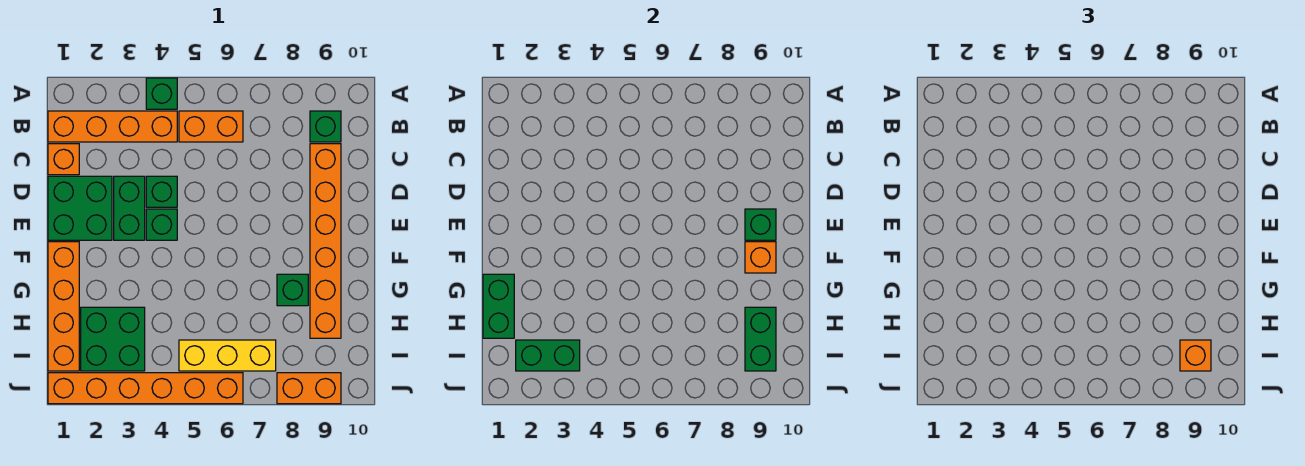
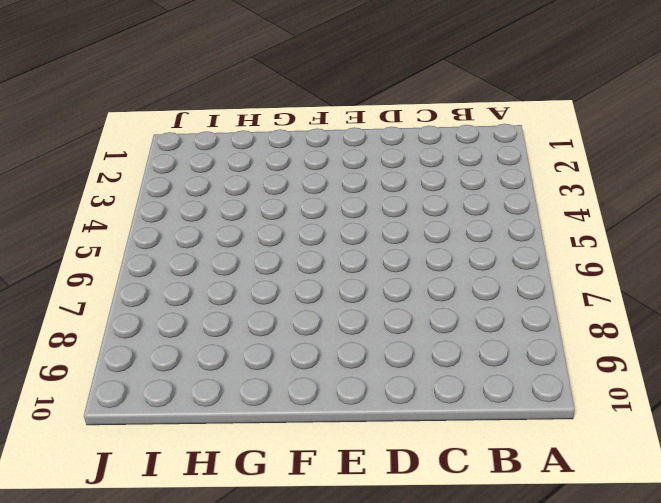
none -> green brick A4 level 1
none -> orange brick B1:B4 level 1
none -> orange brick B5:B6 level 1

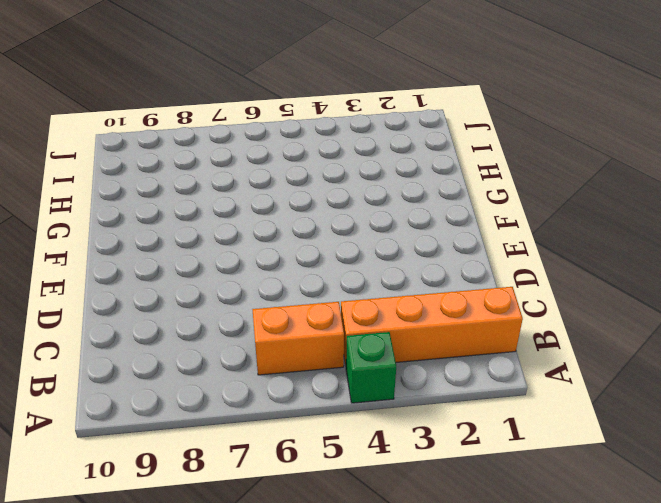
none -> green brick B9 level 1
none -> orange brick C1 level 1
none -> orange brick C9:H9 level 1

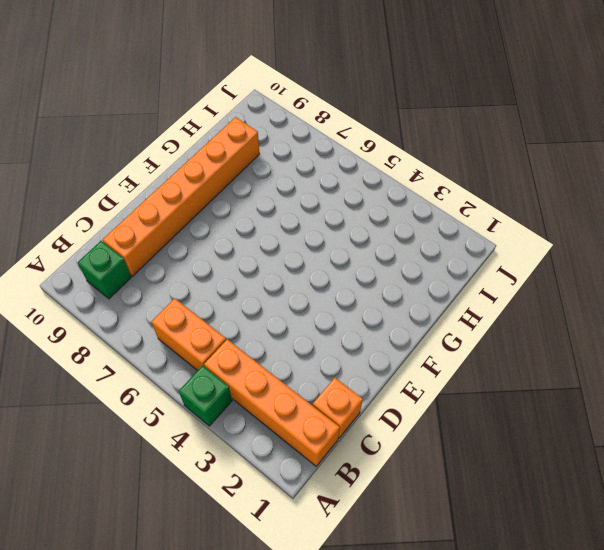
none -> green brick D1:E2 level 1
none -> green brick D3:E3 level 1
none -> green brick D4 level 1

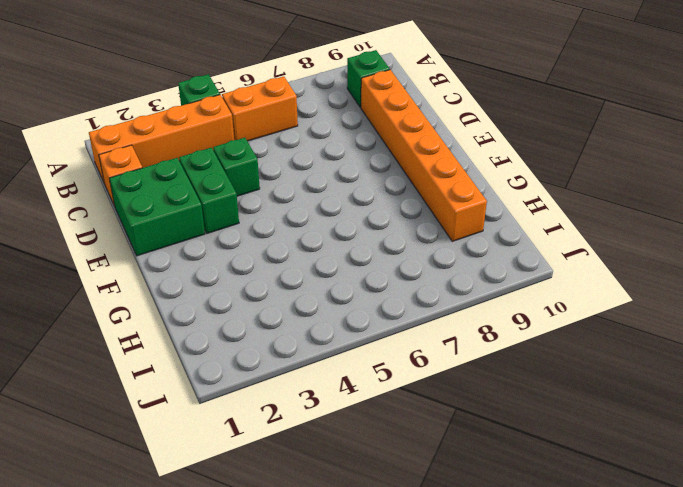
none -> green brick E4 level 1
none -> orange brick F1:I1 level 1
none -> green brick G8 level 1

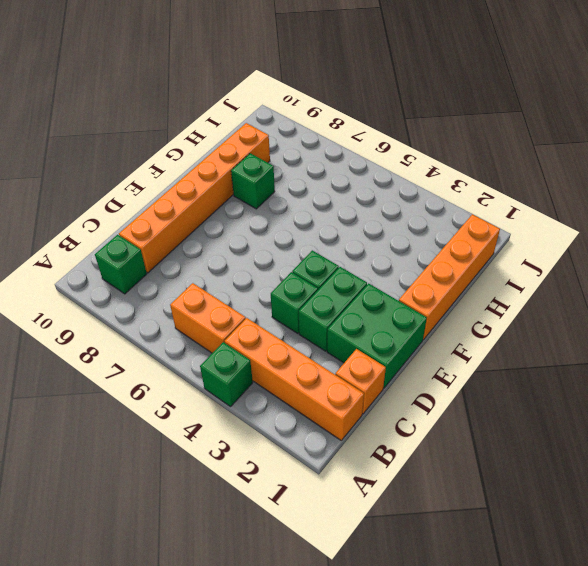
none -> green brick H2:I3 level 1
none -> yellow brick I5:I7 level 1
none -> orange brick J1:J6 level 1

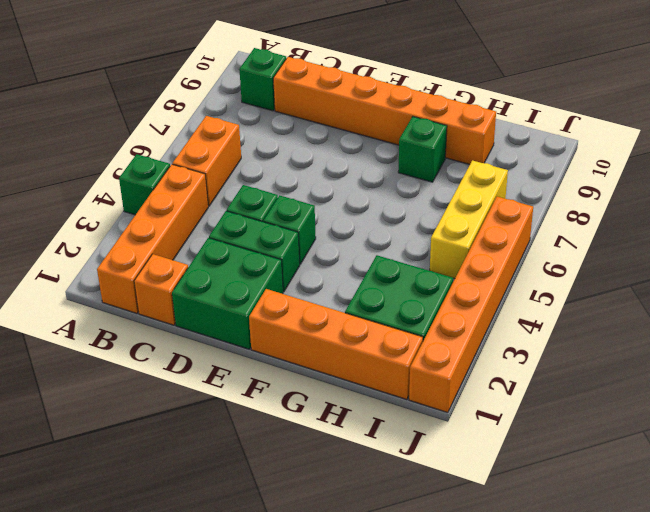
none -> orange brick J8:J9 level 1
none -> green brick E9 level 2
none -> orange brick F9 level 2

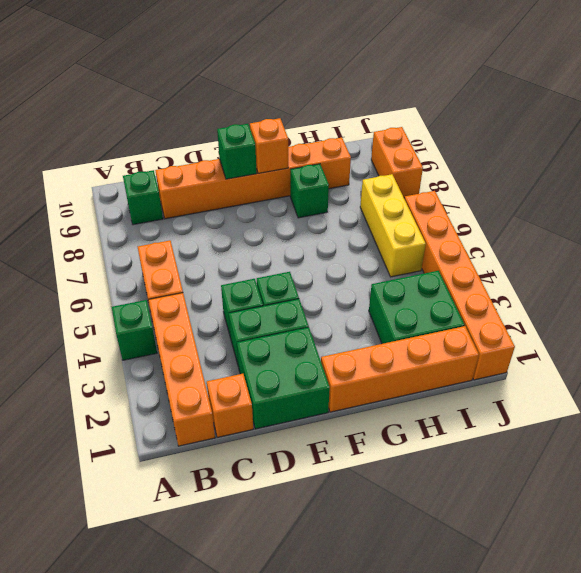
none -> green brick G1:H1 level 2
none -> green brick H9:I9 level 2
none -> green brick I2:I3 level 2

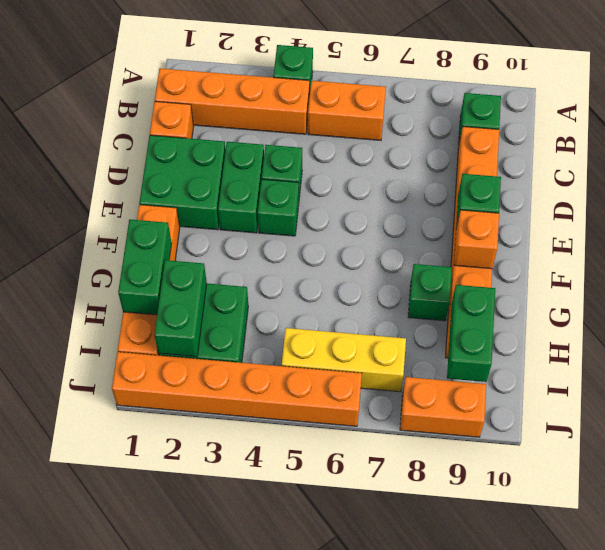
green brick H2:I2 level 2 -> green brick I2:I3 level 2
none -> orange brick I9 level 3

